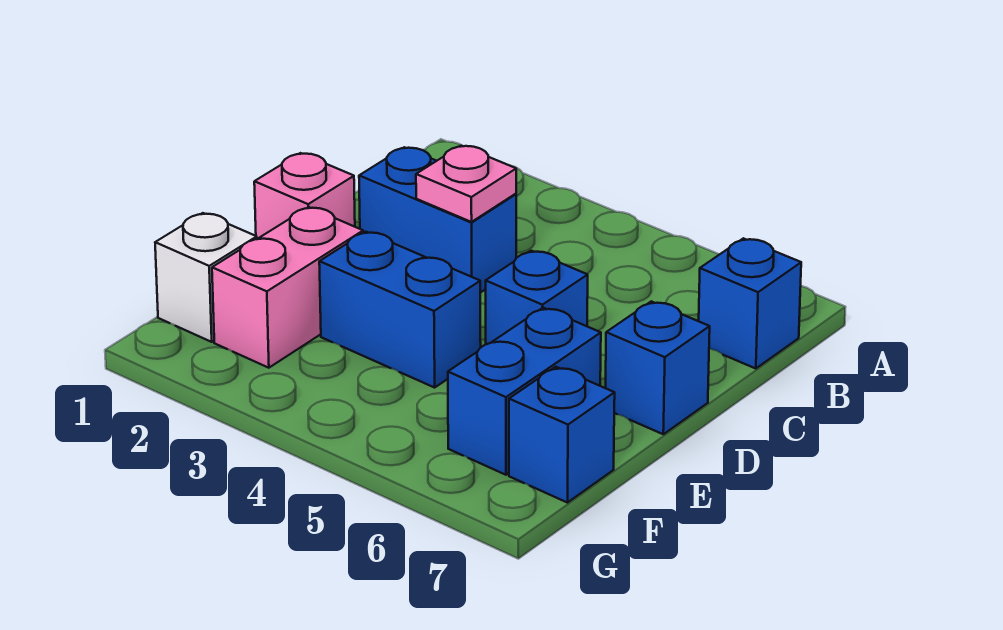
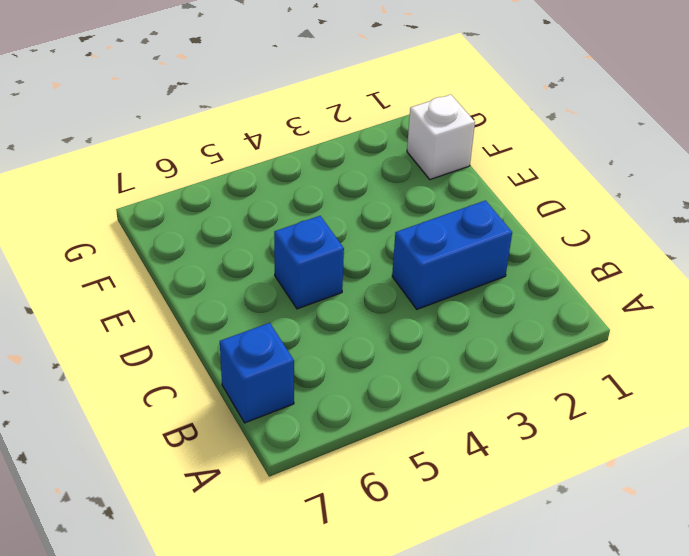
none -> pink brick D1 level 1
none -> blue brick D7 level 1

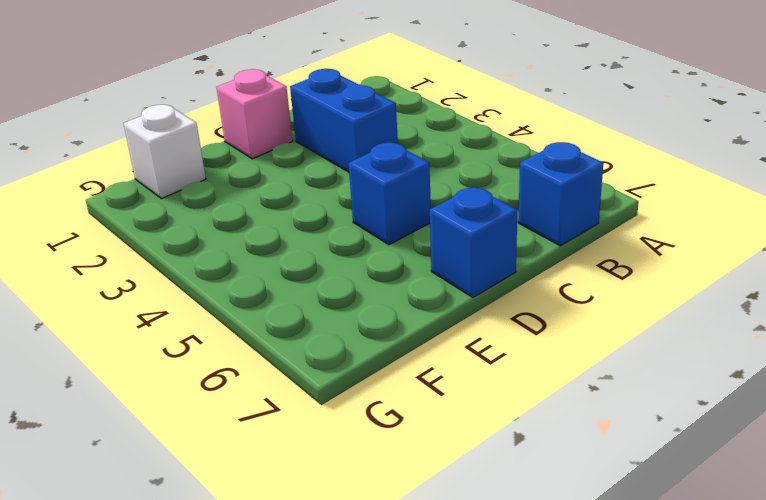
none -> pink brick E2:F2 level 1
none -> blue brick E3:E4 level 1

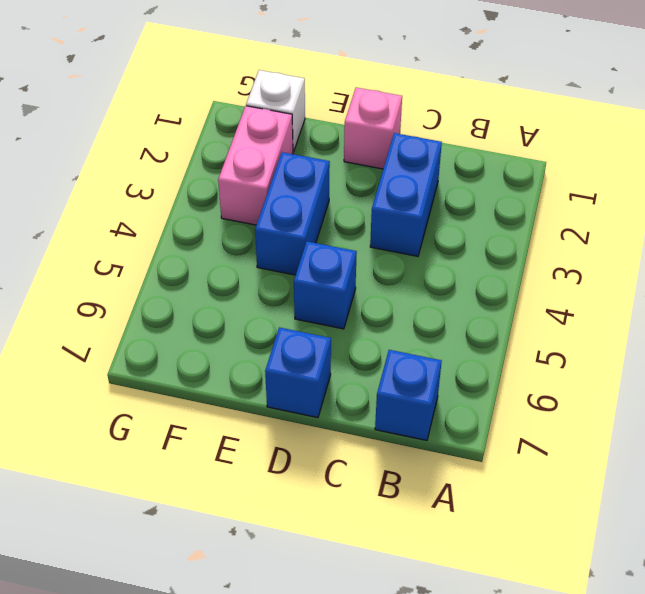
pink brick F2:F3 level 1 -> pink brick E2:F2 level 1
none -> blue brick E6:F6 level 1
none -> blue brick F7 level 1

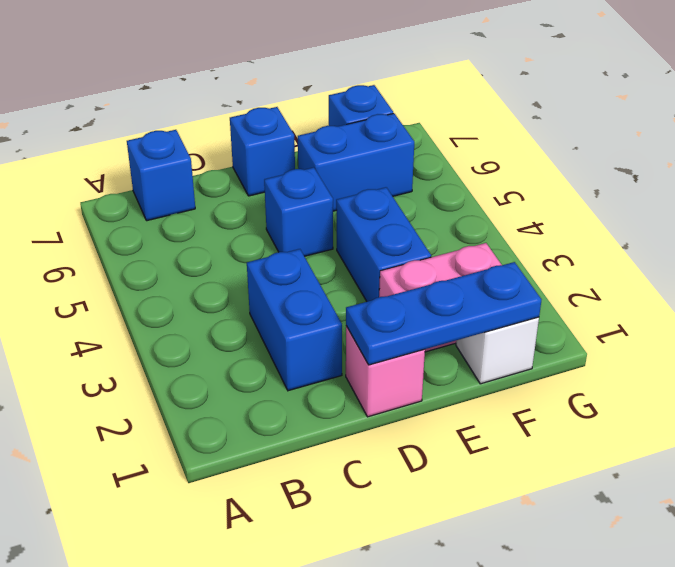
blue plate D1:F1 level 2 -> none
none -> pink plate C3 level 2

